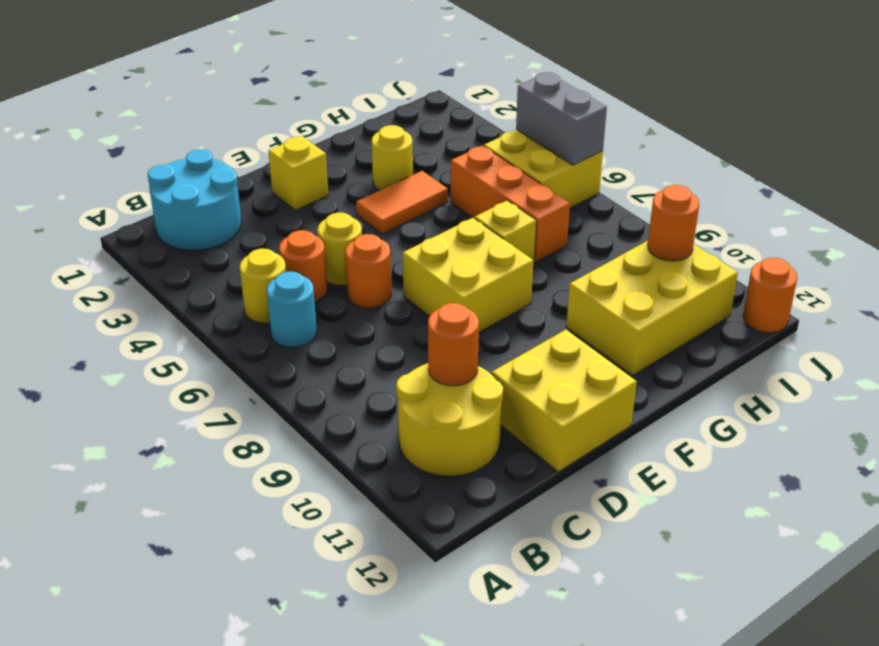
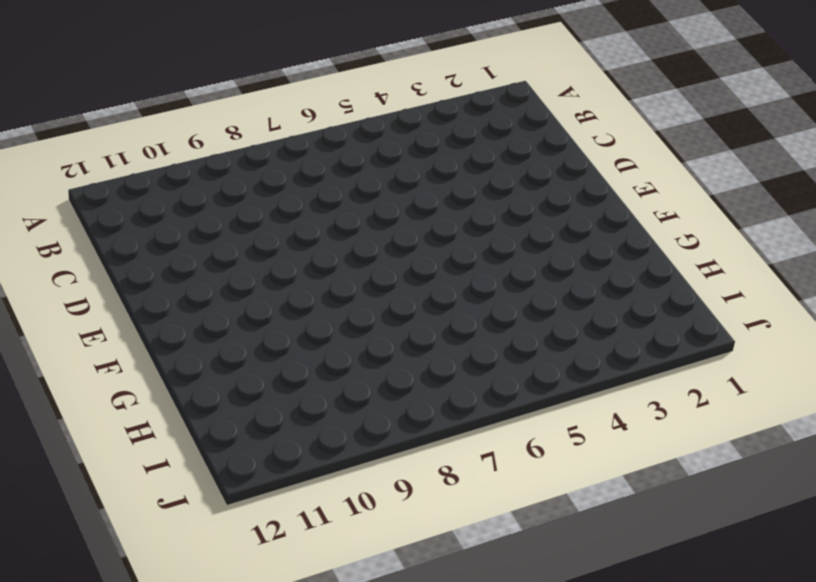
none -> cyan round brick B1:C2 level 1
none -> yellow round brick B5 level 1
none -> cyan round brick B6 level 1

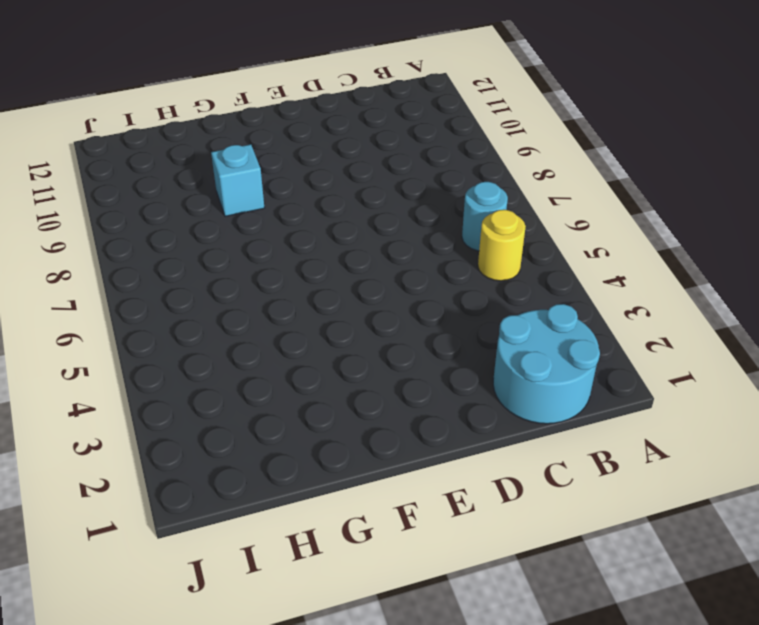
cyan brick G9 level 1 -> none
none -> yellow round brick B10:C11 level 1
none -> orange round brick C5 level 1
none -> yellow round brick D5 level 1

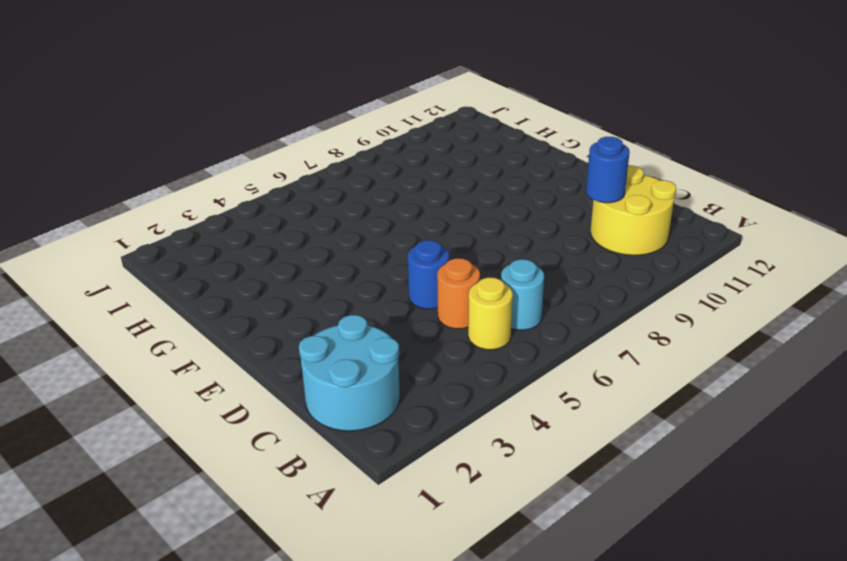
blue round brick C10 level 2 -> orange round brick C10 level 2
blue round brick D5 level 1 -> yellow round brick D5 level 1
none -> orange round brick D6 level 1
none -> yellow brick D11:E12 level 1
none -> yellow brick E2 level 1

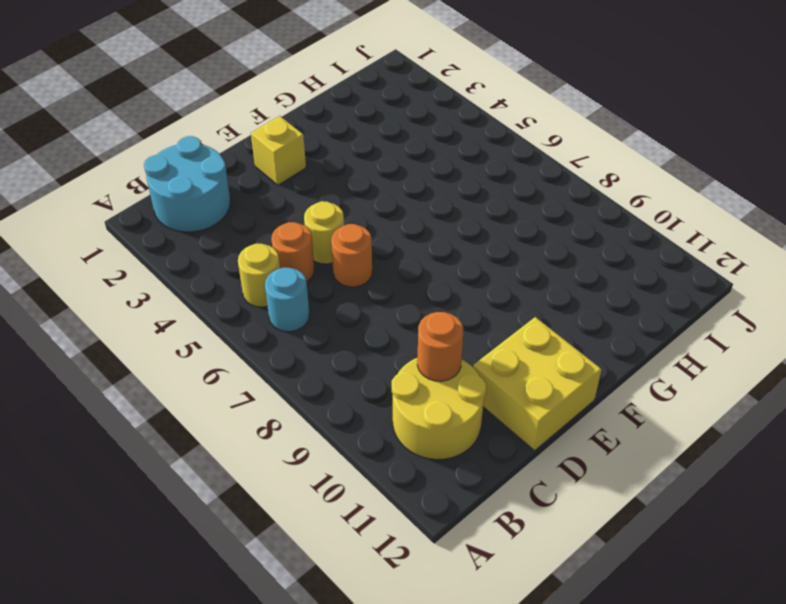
none -> yellow brick E7:F8 level 1
none -> orange tile F4:G4 level 1
none -> yellow round brick G3 level 1

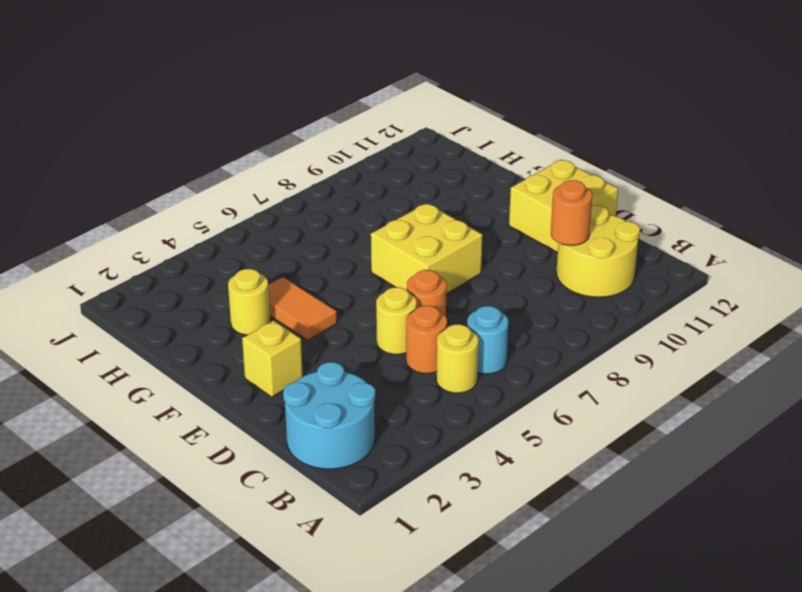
none -> yellow brick G7 level 1
none -> yellow brick G10:I11 level 1
none -> orange brick H5:H7 level 1

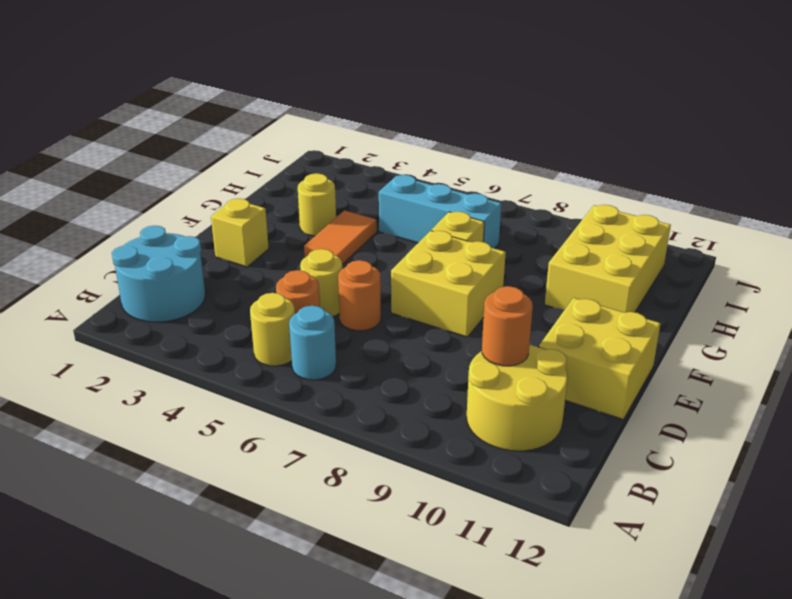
cyan brick H5:H7 level 1 -> orange brick H5:H7 level 1
none -> yellow brick I5:J6 level 1
none -> orange round brick J12 level 1
none -> orange round brick I10 level 2

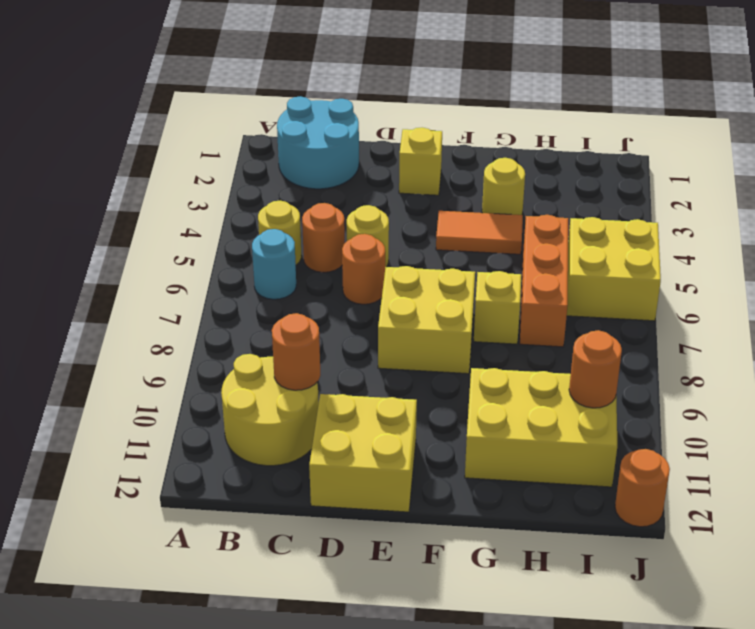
none -> grey brick J5:J6 level 2

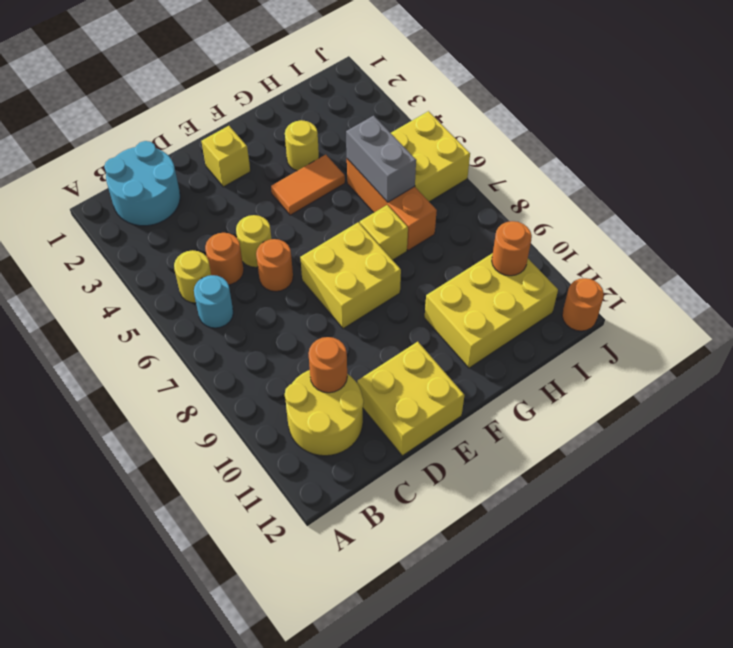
grey brick H5:H6 level 2 -> grey brick J5:J6 level 2

